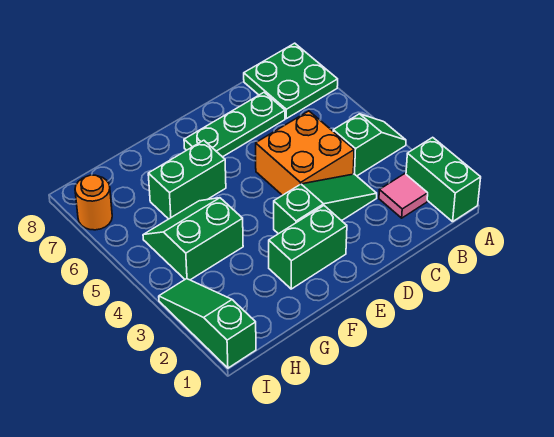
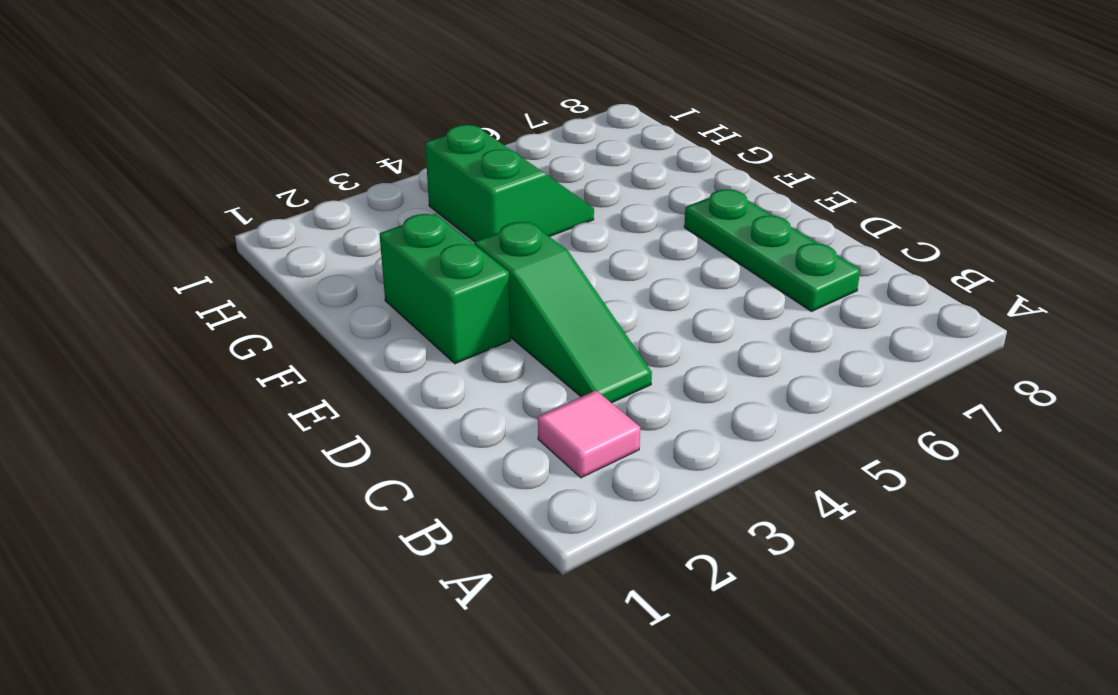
none -> green brick A1:A2 level 1
none -> green slope A4:B4 level 1 top B
none -> green plate A7:B8 level 1

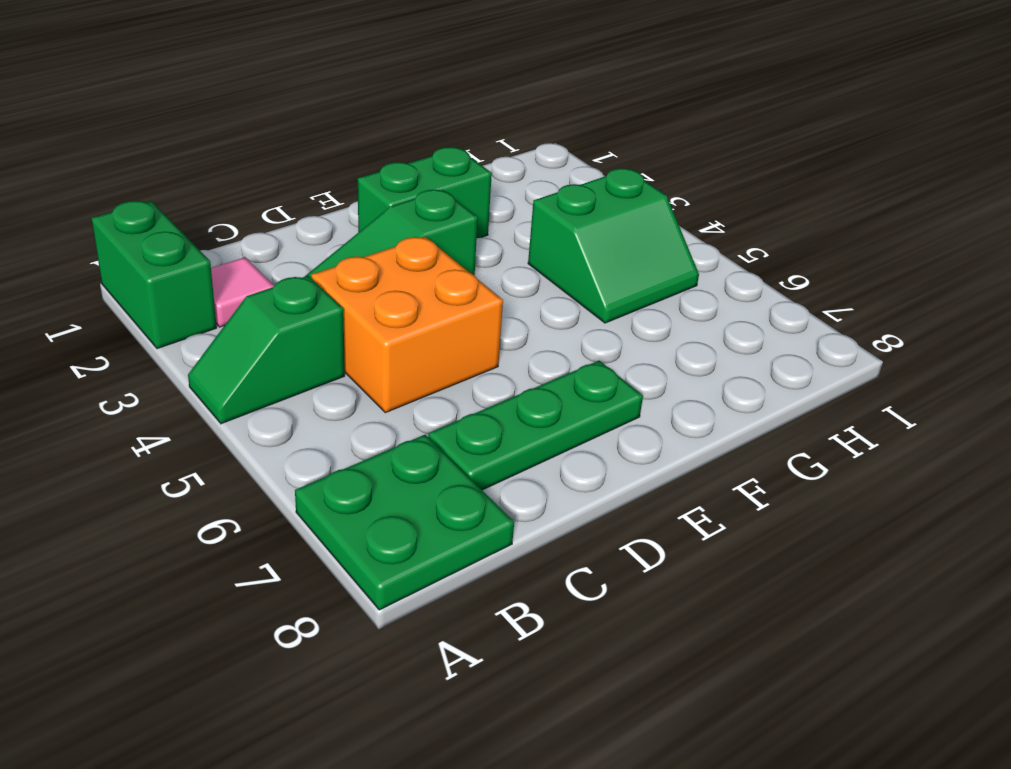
none -> green brick F6:G6 level 1
none -> green slope I1:I3 level 1 top 1
none -> orange round brick I7 level 1

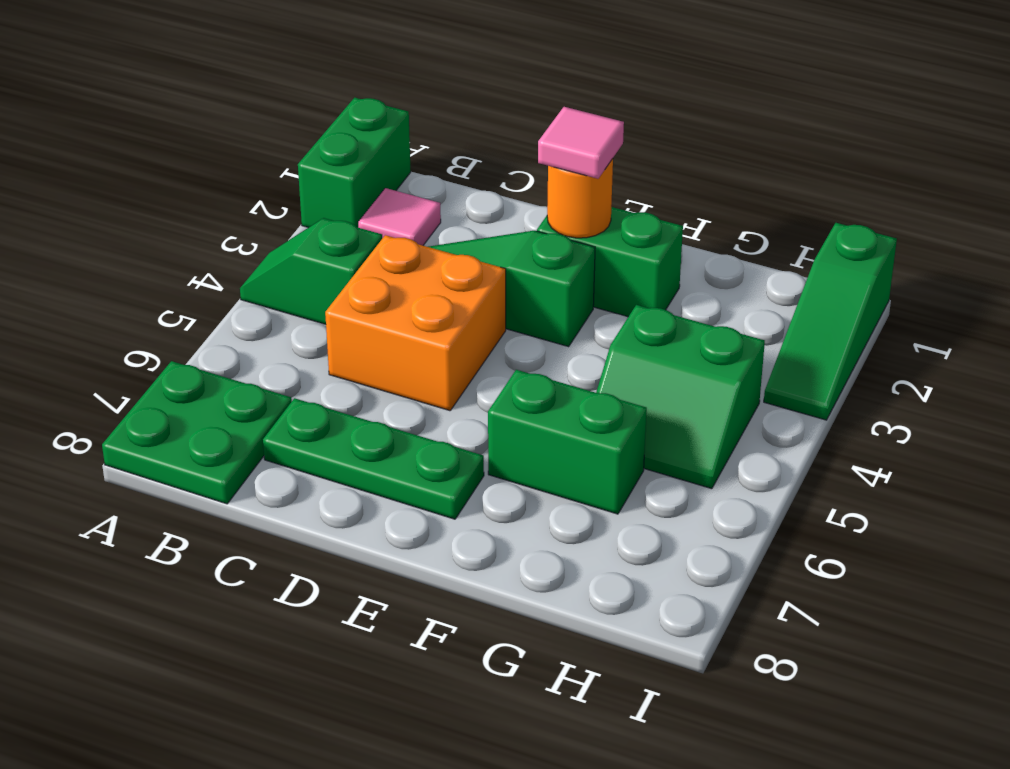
orange round brick E2 level 2 -> orange round brick I7 level 1
pink tile E2 level 3 -> none

